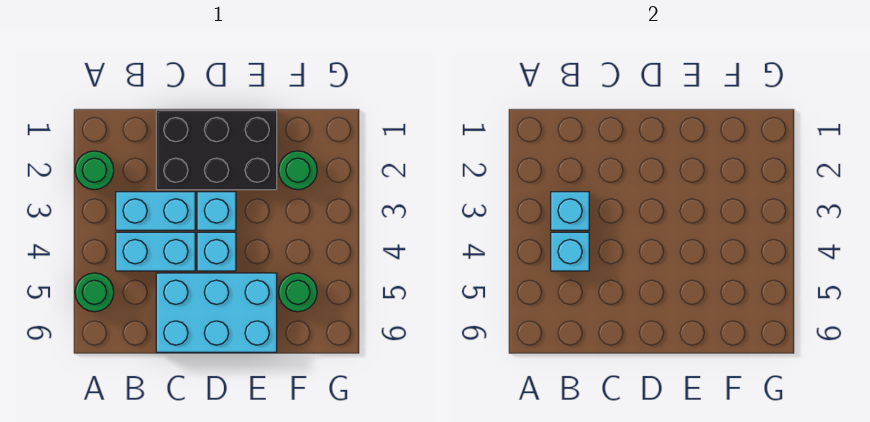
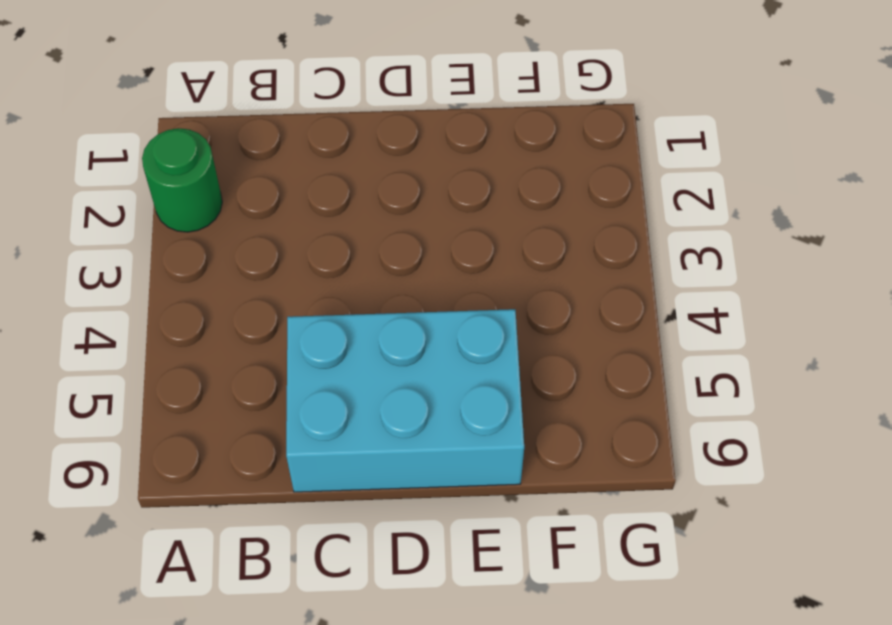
none -> green round brick A5 level 1
none -> cyan brick B3:C3 level 1
none -> cyan brick B4:C4 level 1

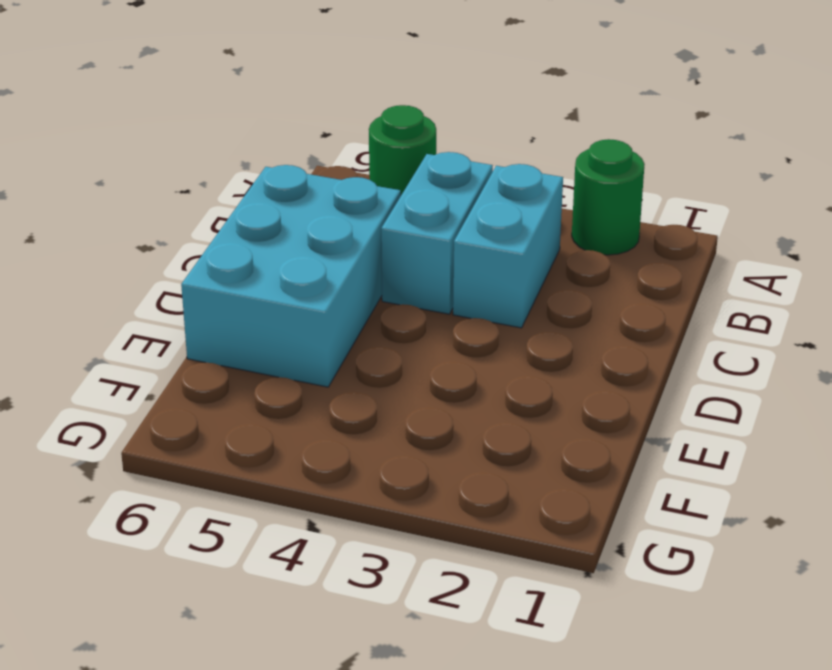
none -> black brick C1:E2 level 1
none -> cyan brick D3 level 1
none -> cyan brick D4 level 1

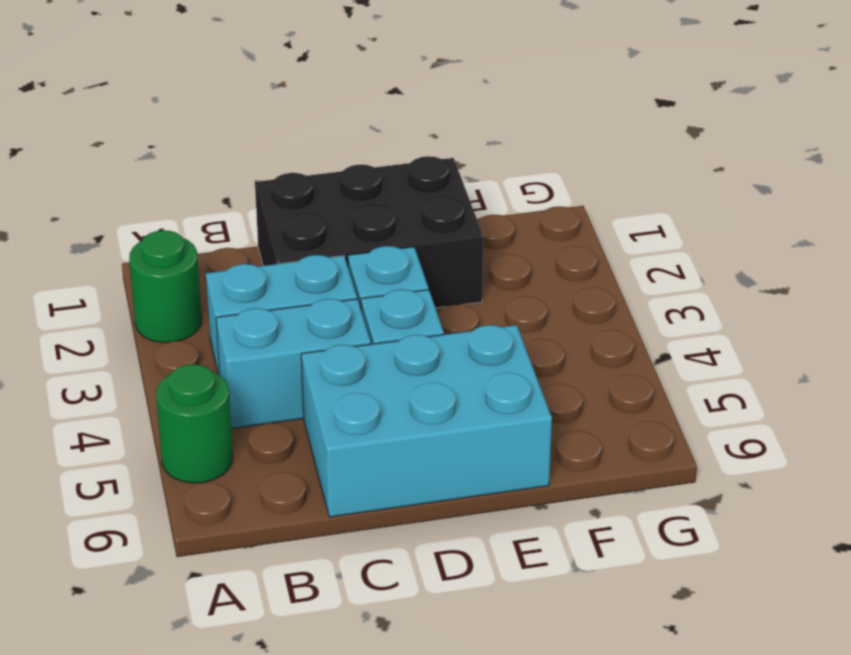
none -> green round brick F2 level 1
none -> green round brick F5 level 1
none -> cyan brick B3 level 2

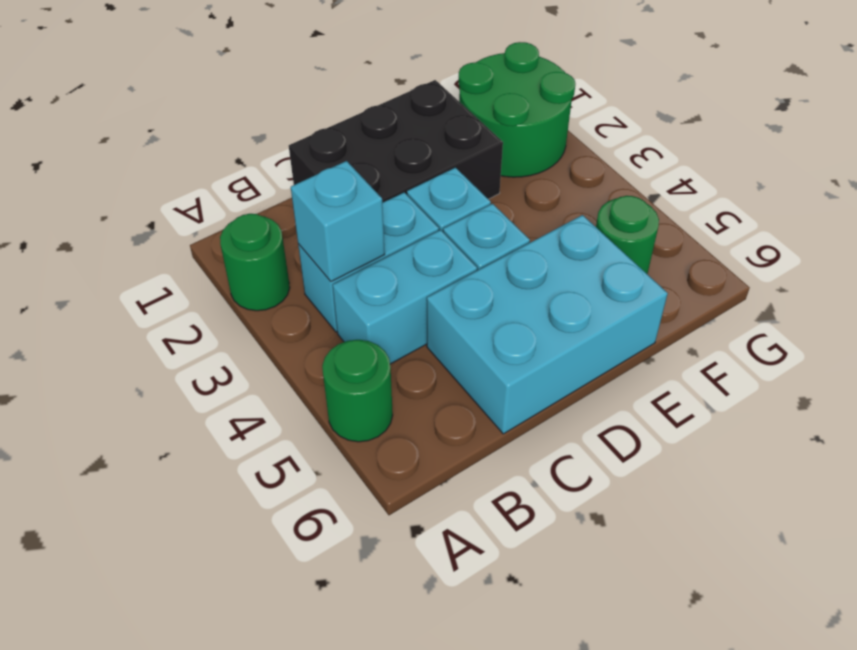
green round brick F1:G2 level 1 -> green round brick F2 level 1
none -> cyan brick B4 level 2

